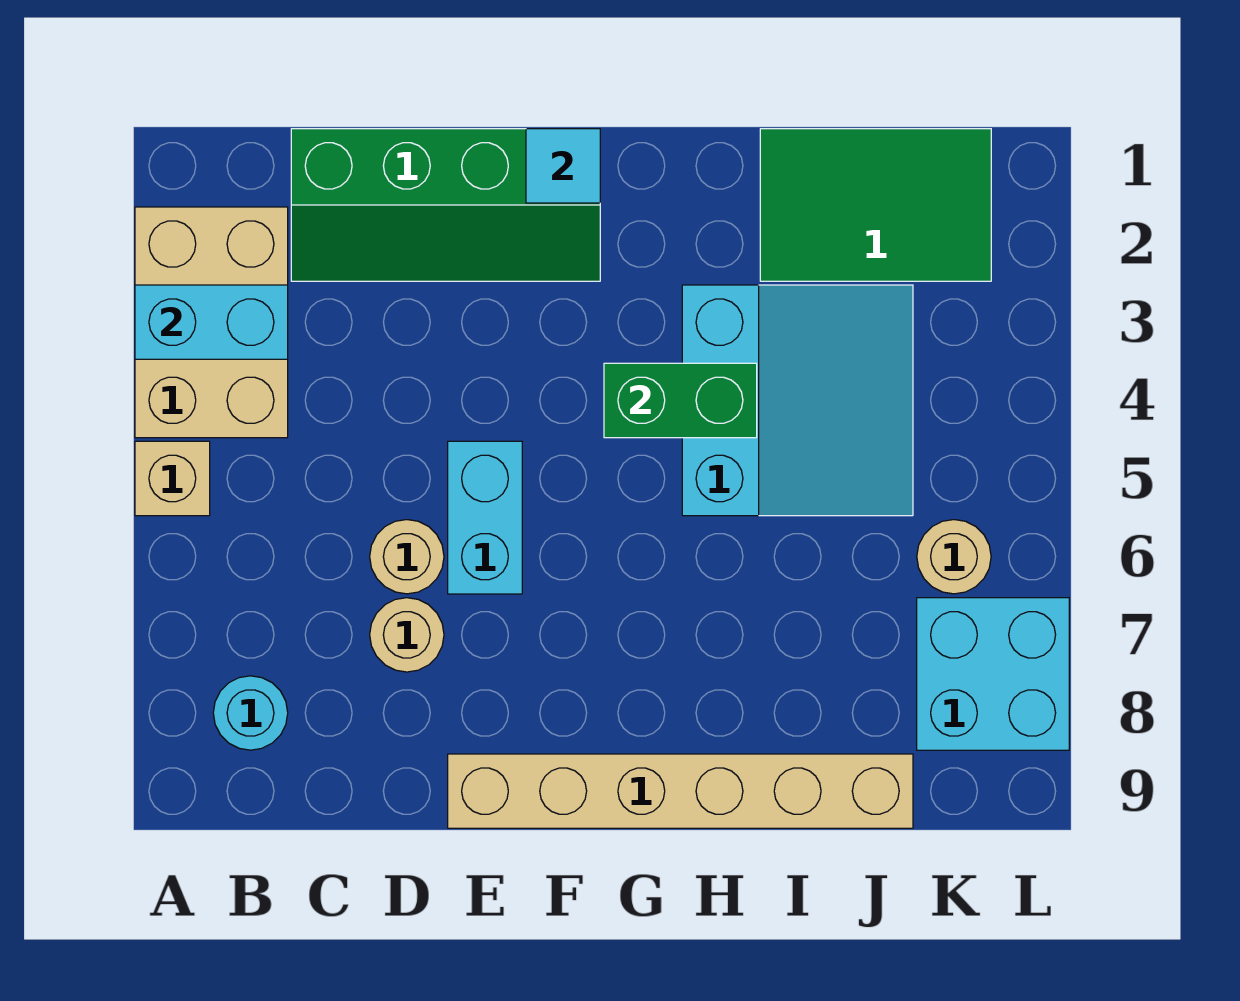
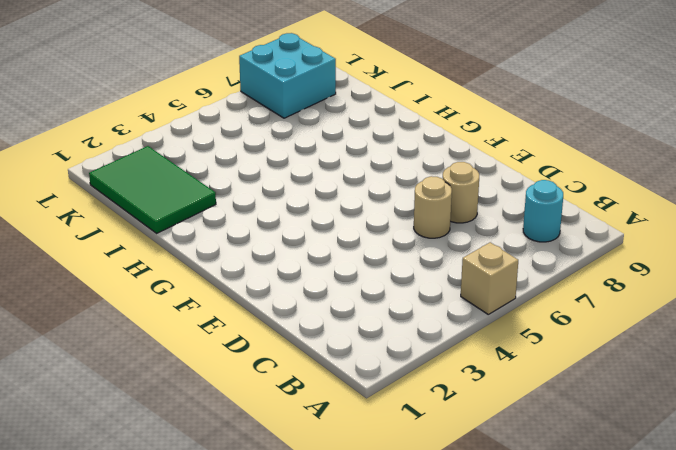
none -> tan brick A2:B4 level 1
none -> green slope C1:F2 level 1 top 1
none -> cyan brick E5:E6 level 1

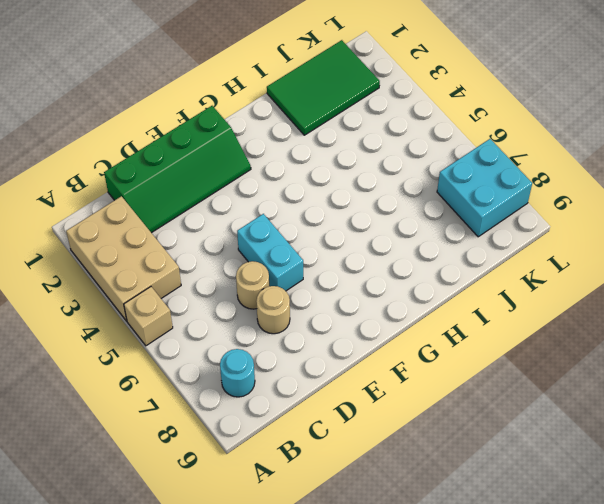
none -> tan brick E9:J9 level 1
none -> cyan slope H3:J5 level 1 top H
none -> tan round brick K6 level 1

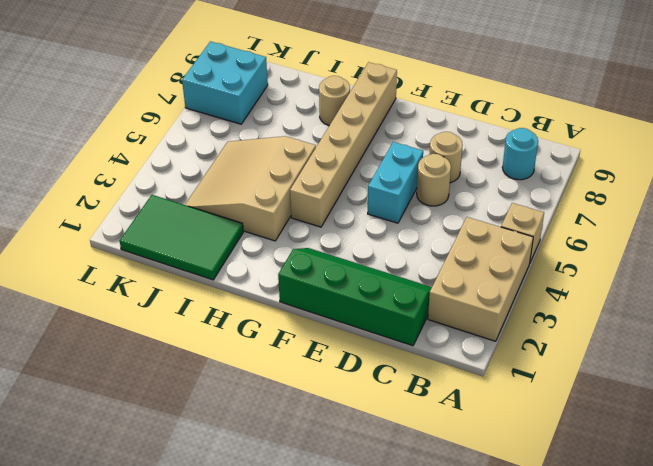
tan brick G4:G9 level 1 -> tan brick E9:J9 level 1
tan slope H3:J5 level 1 top H -> cyan slope H3:J5 level 1 top H
tan round brick H8 level 1 -> tan round brick K6 level 1
none -> cyan brick A3:B3 level 2
none -> cyan tile F1 level 2
none -> green brick G4:H4 level 2

